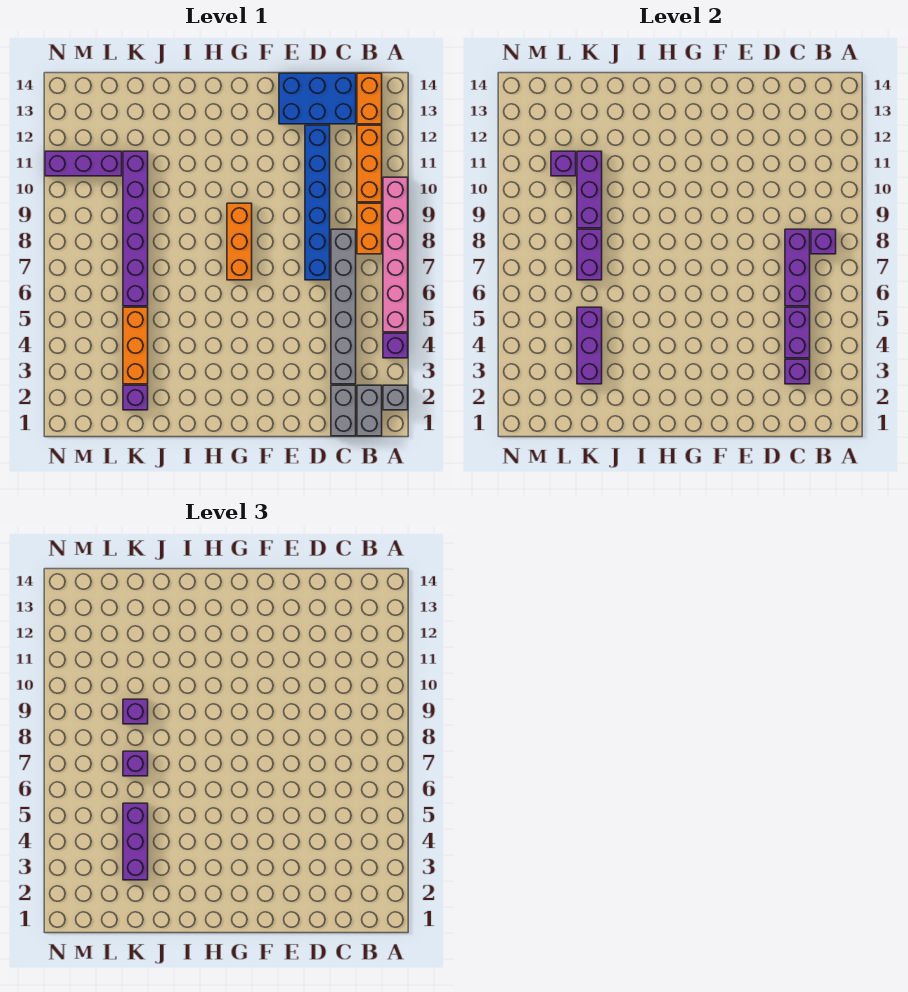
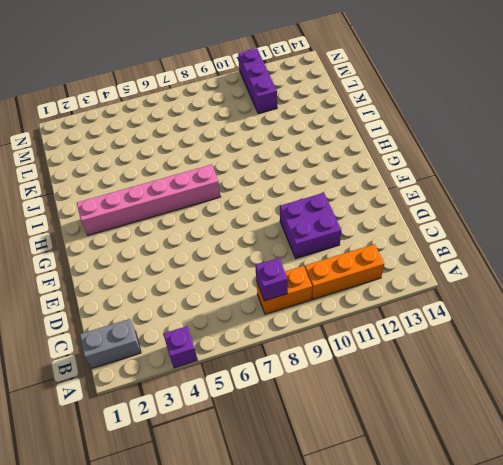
purple brick D10:E11 level 1 -> blue brick D7:D12 level 1
pink brick H2:H7 level 1 -> pink brick A5:A10 level 1
none -> grey brick A2 level 1
none -> orange brick B13:B14 level 1
none -> grey brick C1:C2 level 1

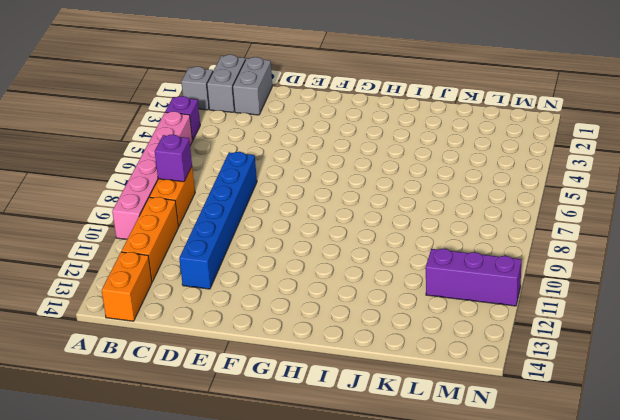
none -> grey brick C3:C8 level 1
none -> blue brick C13:E14 level 1
none -> orange brick G7:G9 level 1

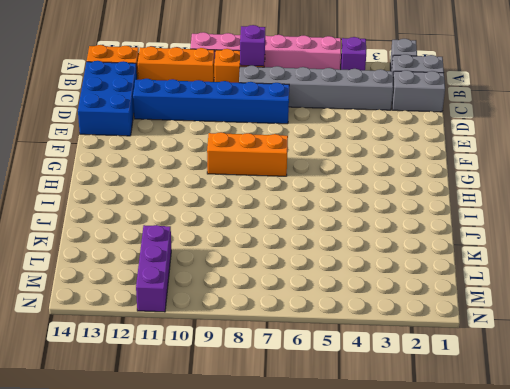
none -> purple brick K2 level 1
none -> orange brick K3:K5 level 1
none -> purple brick K6:K11 level 1

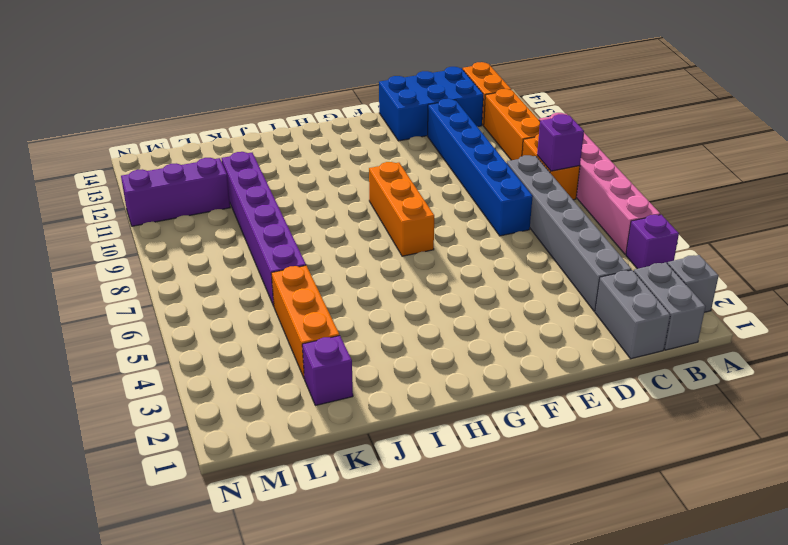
none -> purple brick C3 level 2
none -> purple brick C4:C5 level 2
none -> purple brick C6:C8 level 2

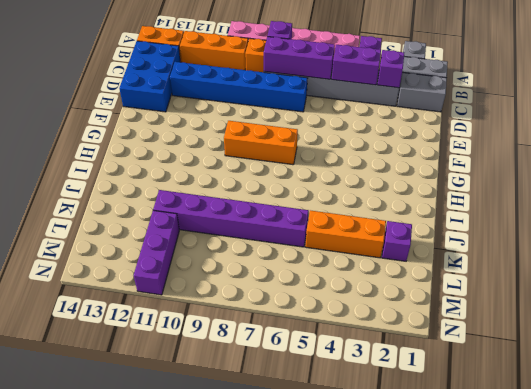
none -> purple brick K3:K5 level 2
none -> purple brick K7:K8 level 2
none -> purple brick K9:K11 level 2

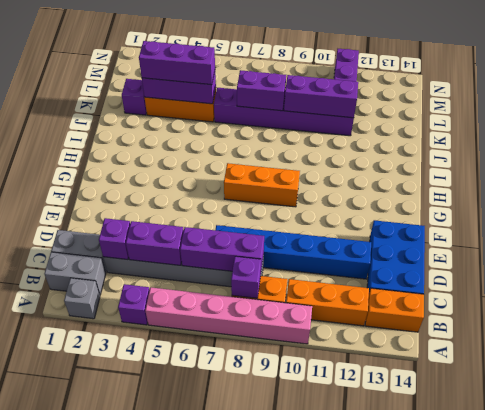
none -> purple brick L11 level 2
none -> purple brick K7 level 3
none -> purple brick K9 level 3

